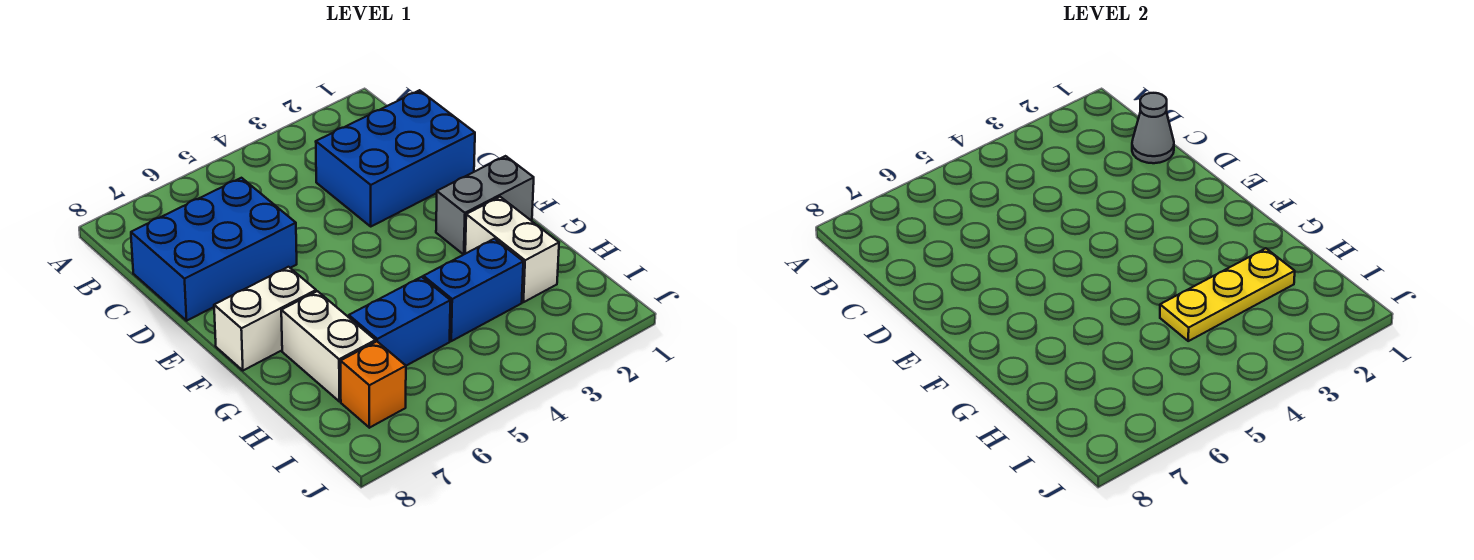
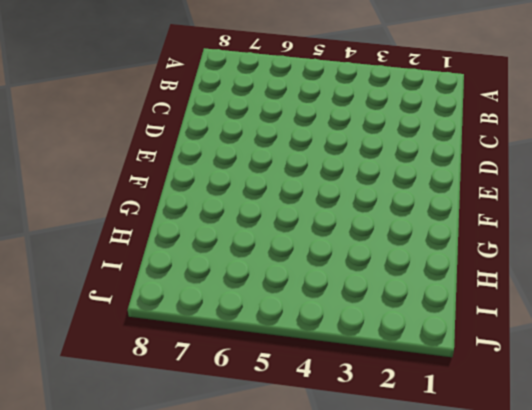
none -> blue brick C1:D3 level 1
none -> blue brick C6:D8 level 1

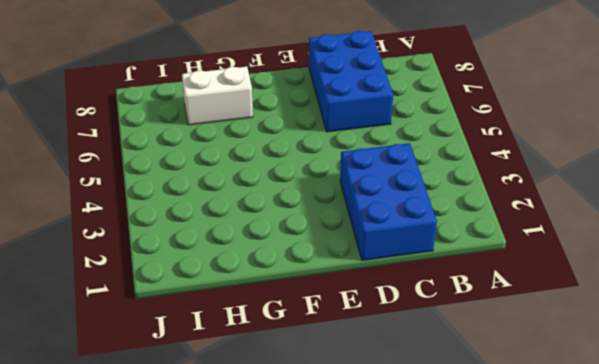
none -> grey brick F1:F2 level 1
none -> white brick F7:F8 level 1

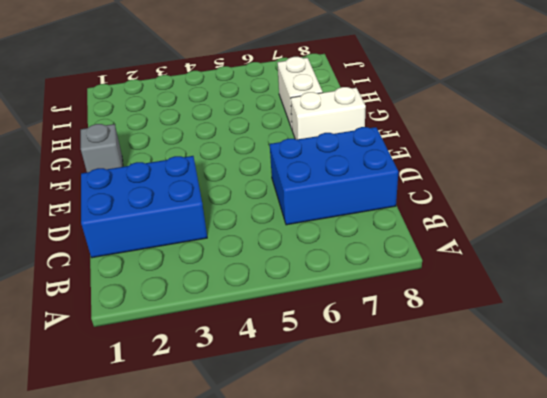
grey brick F1 level 1 -> grey brick F1:F2 level 1
none -> white brick G2:H2 level 1
none -> blue brick H3:H4 level 1

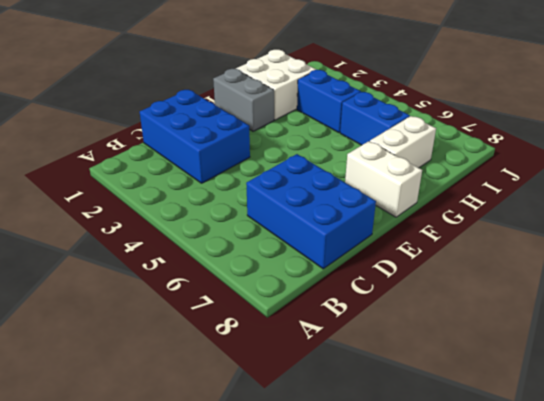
white brick G1:H2 level 1 -> white brick G2:H2 level 1
none -> orange brick I7 level 1
none -> grey cone C1 level 2

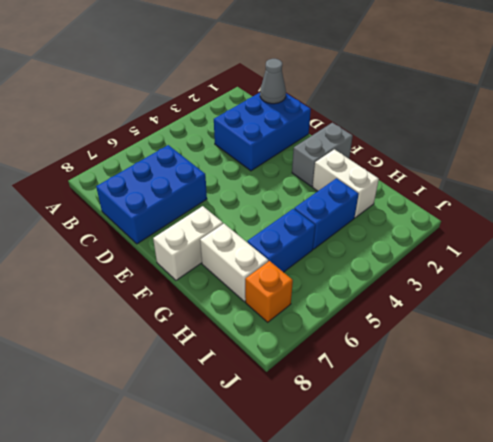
none -> yellow plate H2:H4 level 2

